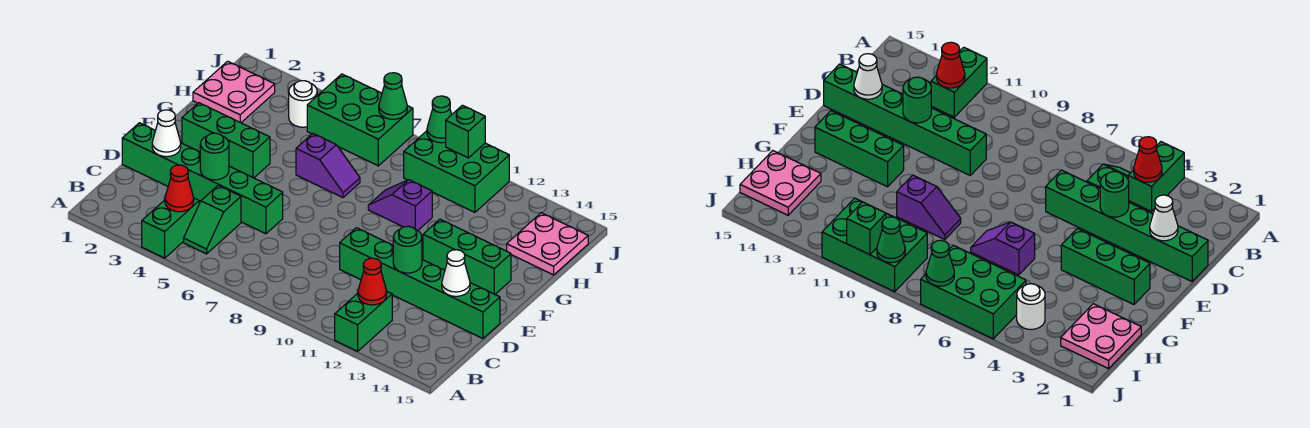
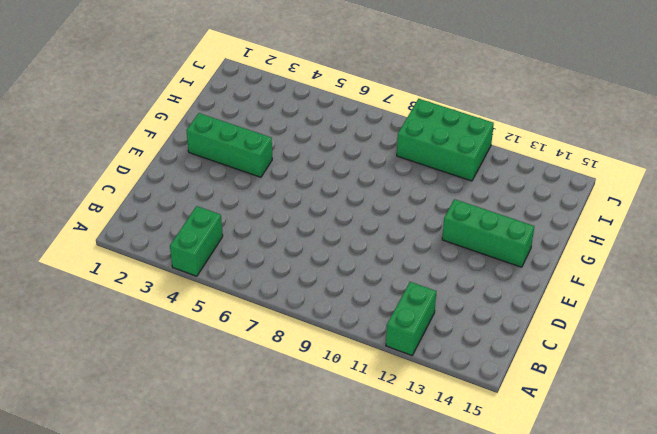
none -> green slope B5:C5 level 1 top C
none -> green brick D1:D6 level 1
none -> green brick D10:D15 level 1

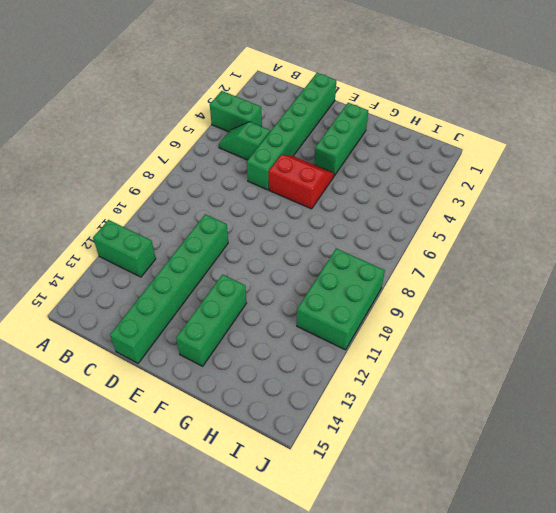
red slope E5:F6 level 1 top 6 -> none
none -> purple slope G6:G7 level 1 top 6
none -> purple slope G9:G10 level 1 top 10
none -> pink plate H1:I2 level 1

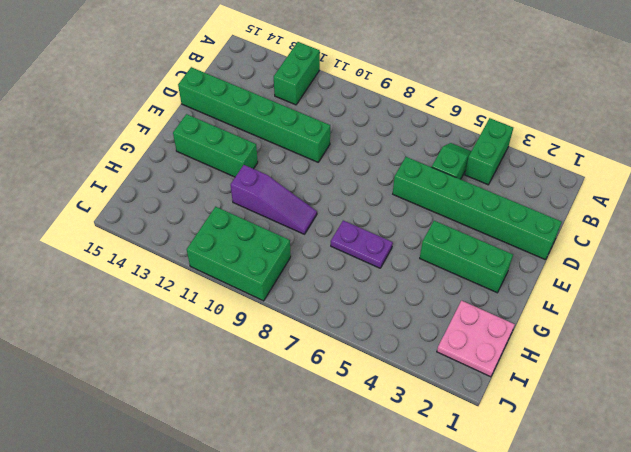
purple plate G6:G7 level 1 -> purple slope G6:G7 level 1 top 6
purple slope G9:G11 level 1 top 11 -> purple slope G9:G10 level 1 top 10
none -> pink plate H14:I15 level 1
none -> white round brick I4 level 1
none -> green brick I5:J7 level 1

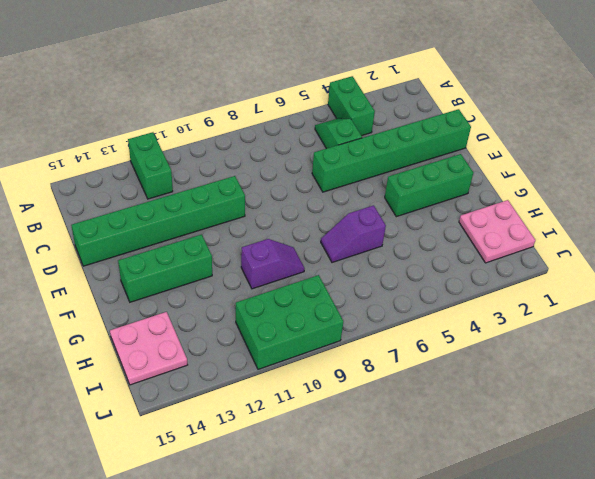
none -> white round brick I4 level 1
none -> green brick I5:J7 level 1
none -> red cone B4 level 2

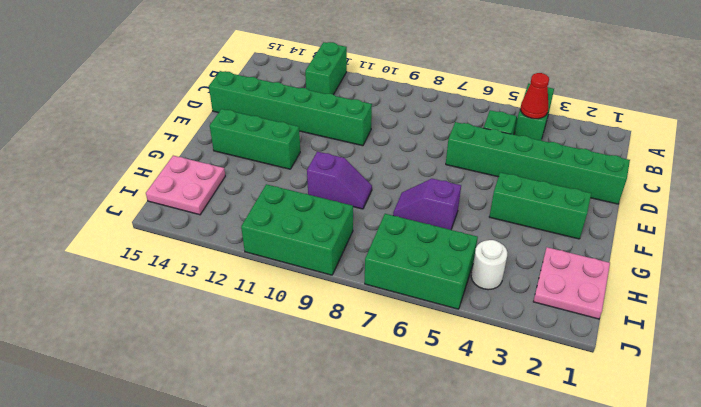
none -> red cone B12 level 2
none -> white cone D2 level 2
none -> green round brick D4 level 2

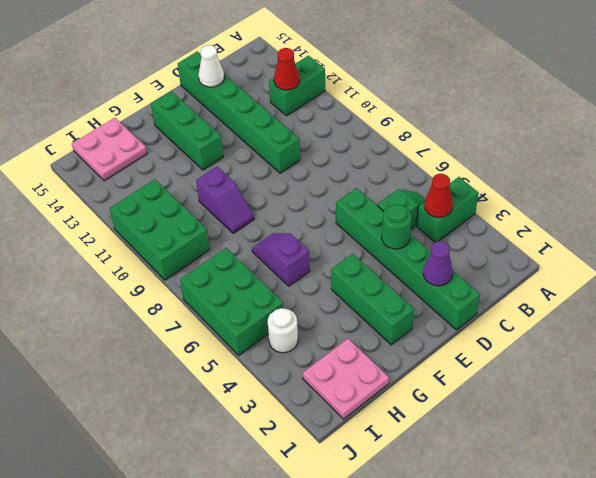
purple cone D2 level 2 -> white cone D2 level 2
none -> green round brick D12 level 2
none -> green cone J7 level 2
none -> green cone J9 level 2

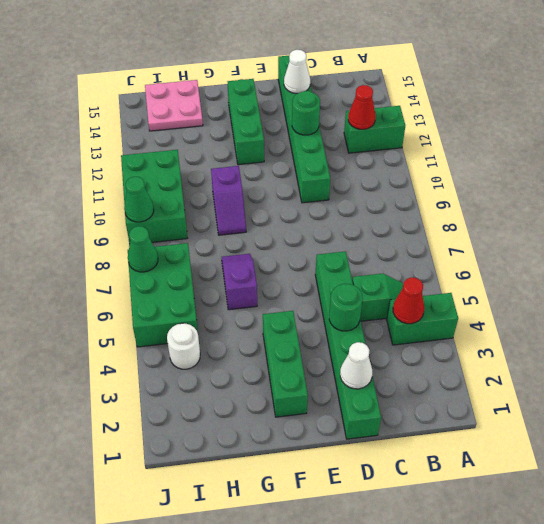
none -> pink plate H1:I2 level 1
none -> green brick J10 level 2

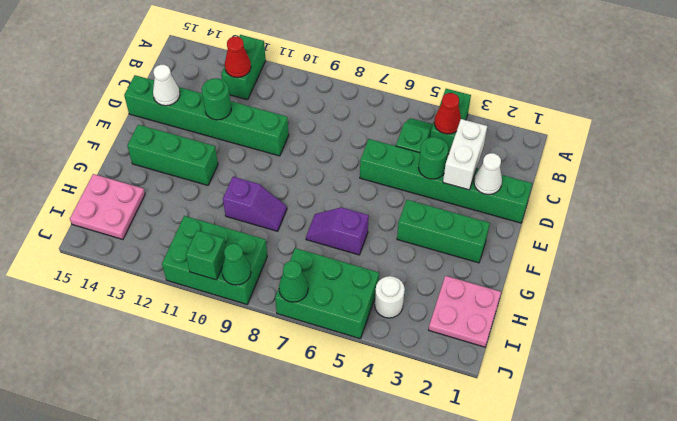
white brick C3:D3 level 2 -> none

